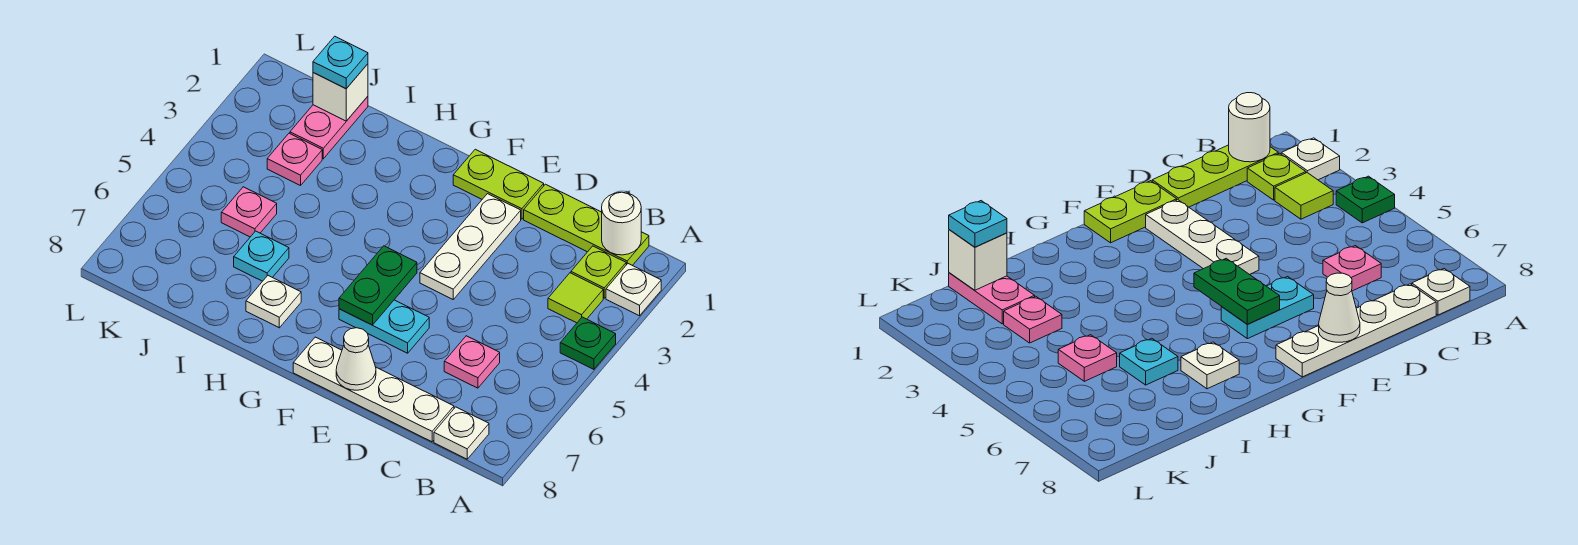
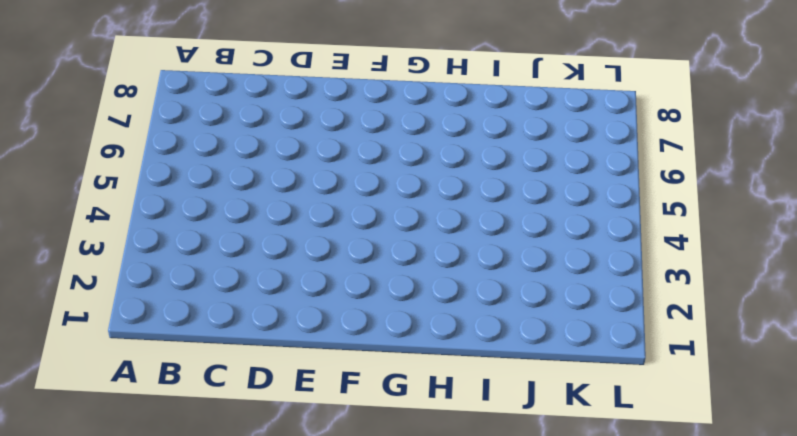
none -> white plate A2 level 1
none -> green plate A4 level 1
none -> lime plate B1:D1 level 1

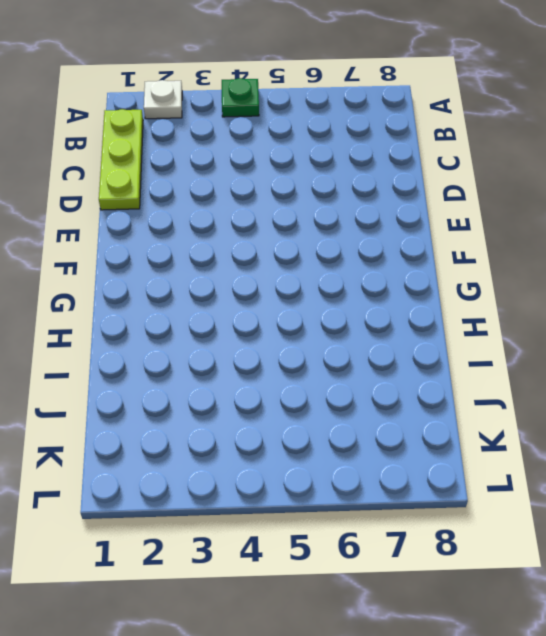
none -> lime plate B2 level 1
none -> lime tile B3 level 1
none -> white plate B8 level 1

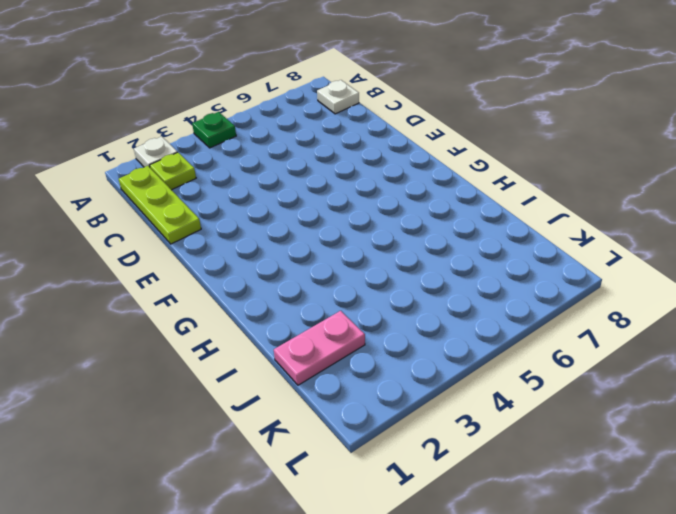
none -> lime tile B3 level 1
none -> pink plate C6 level 1
none -> white plate C8:F8 level 1

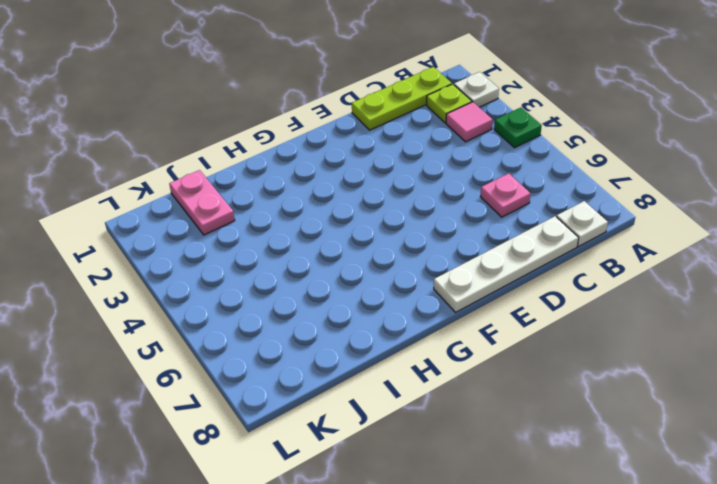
pink tile B3 level 1 -> lime tile B3 level 1
none -> lime plate E1:F1 level 1
none -> white plate E2:E4 level 1
none -> cyan plate E6:F6 level 1

